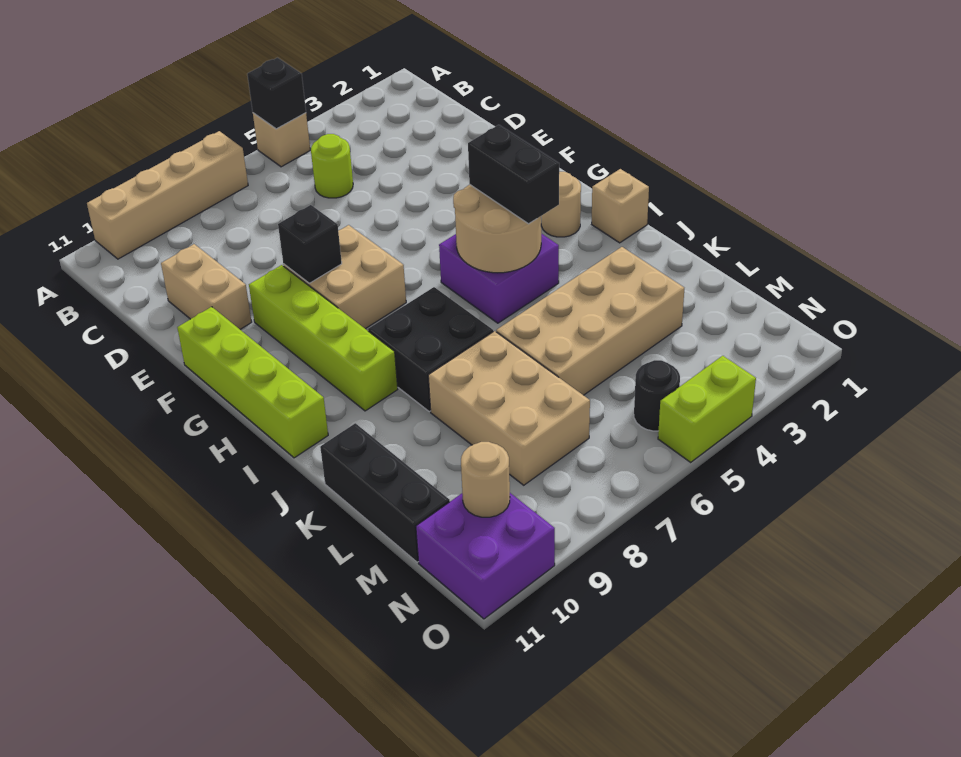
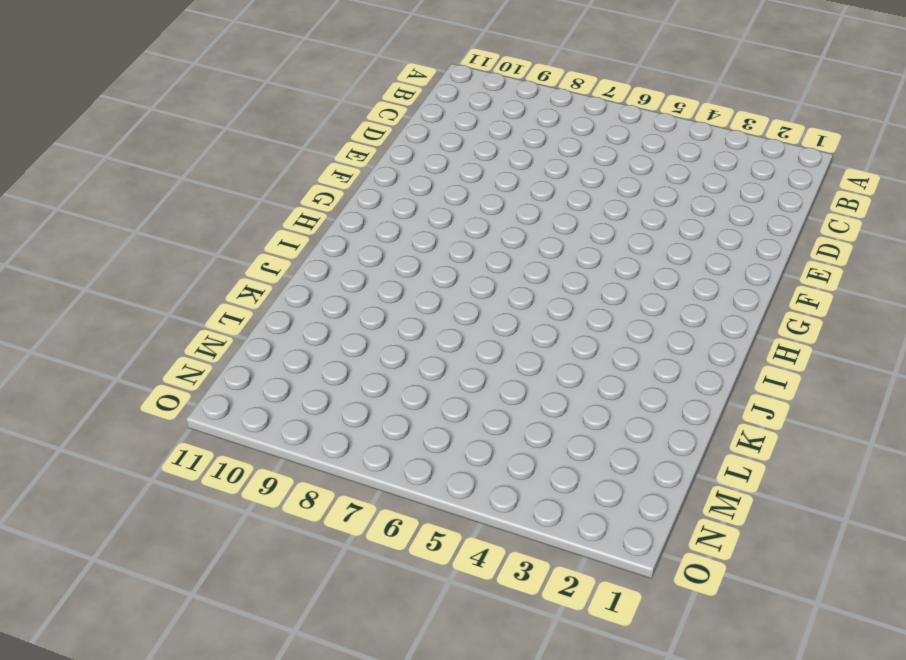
none -> tan brick A5 level 1
none -> tan brick A7:A10 level 1
none -> lime round brick C5 level 1

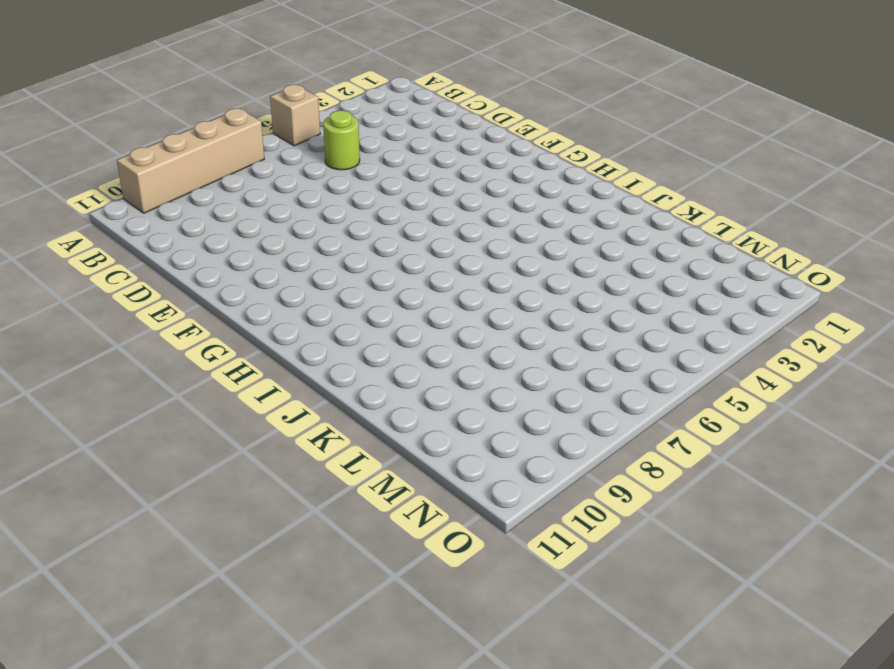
none -> tan brick D10:E10 level 1
none -> tan brick F7:G8 level 1
none -> lime brick F9:I9 level 1

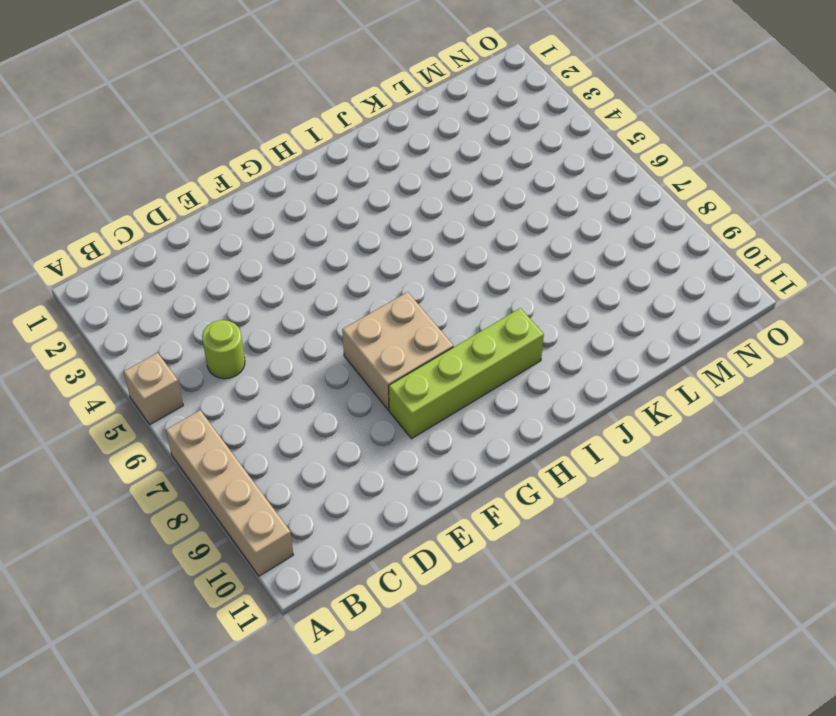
none -> tan brick D10:E10 level 1
none -> lime brick F11:I11 level 1
none -> tan round brick H2 level 1

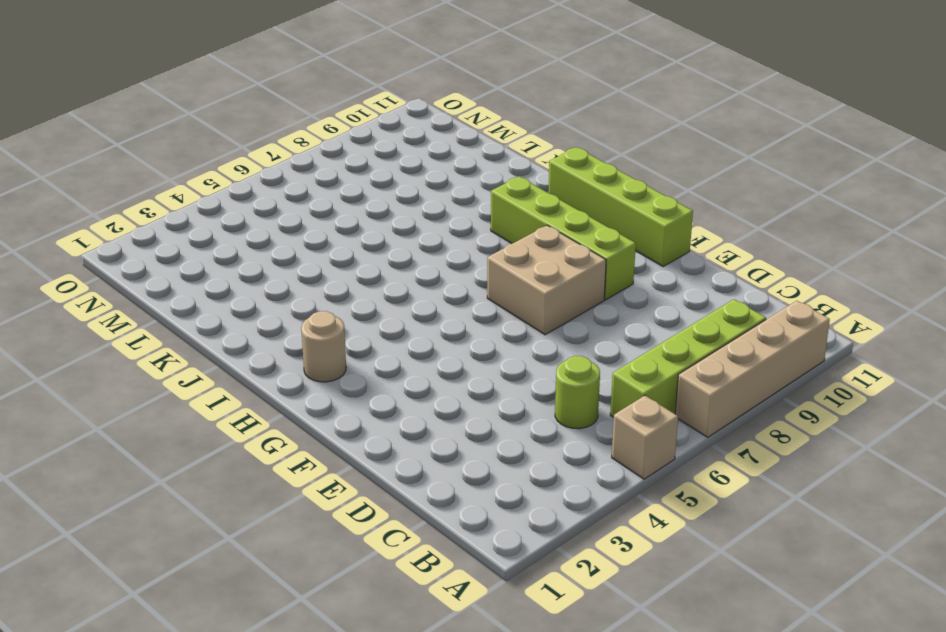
lime brick B6:B9 level 1 -> none
none -> tan brick D10:E10 level 1
none -> purple brick H4:I5 level 1
none -> tan brick I1 level 1

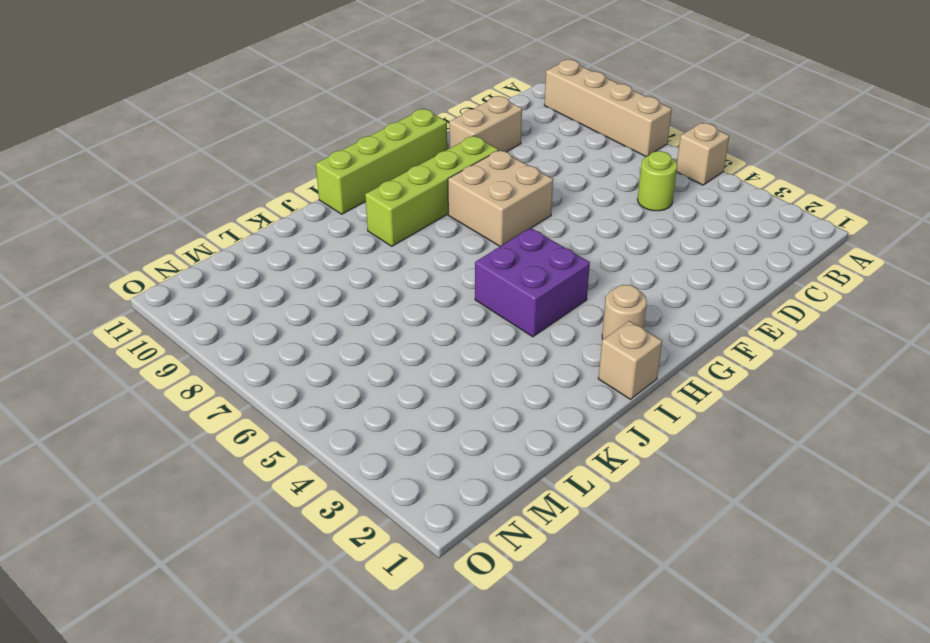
none -> black brick I7:J8 level 1
none -> tan brick K3:L6 level 1
none -> tan brick K7:M8 level 1

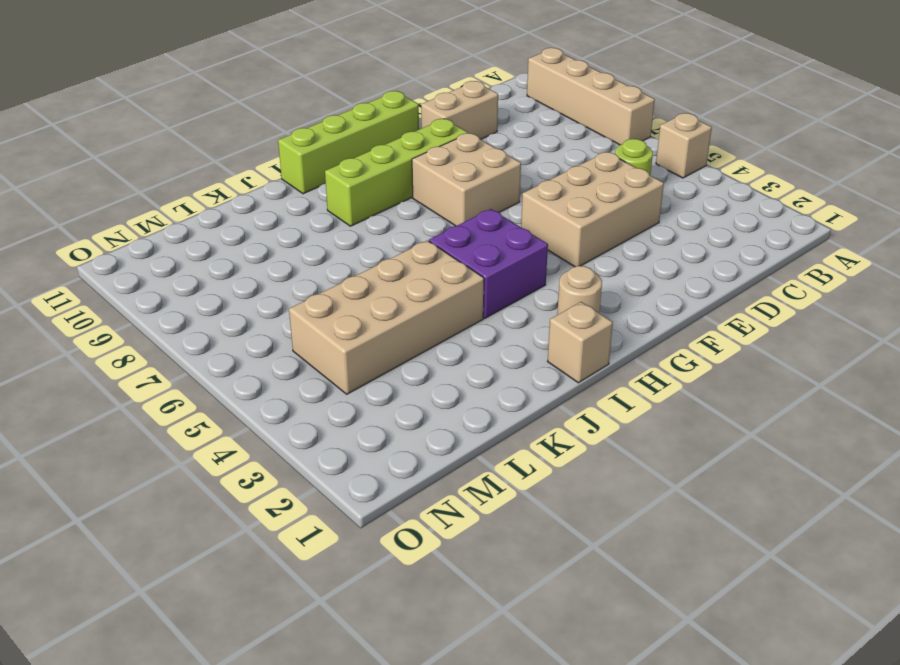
tan brick D4:F5 level 1 -> tan brick K7:M8 level 1
tan brick J4:M5 level 1 -> tan brick K3:L6 level 1
none -> black brick I7:J8 level 1
none -> black brick K11:M11 level 1
none -> black round brick N5 level 1

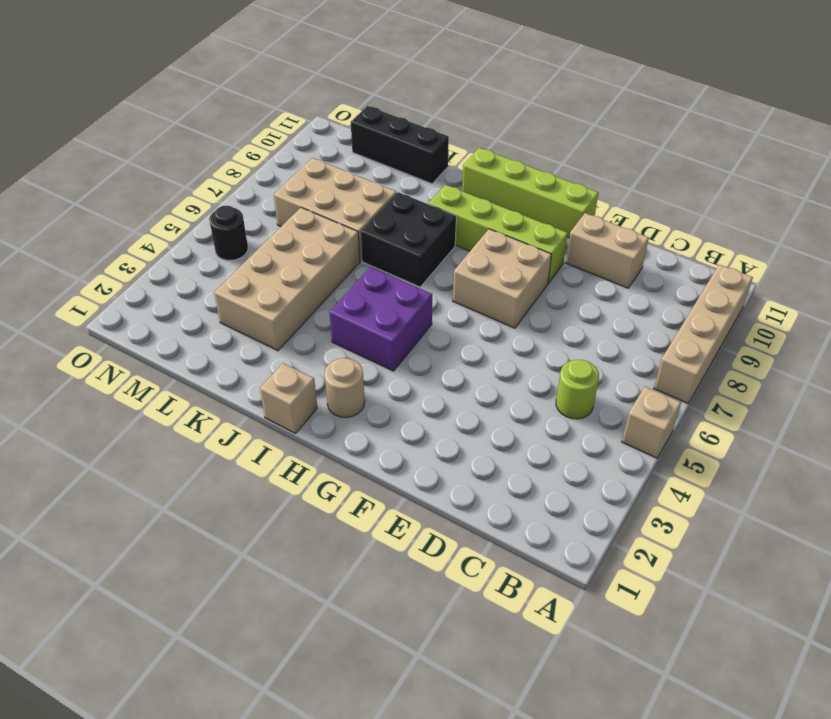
none -> purple brick N10:O11 level 1
none -> lime brick O4:O5 level 1
none -> black brick A5 level 2

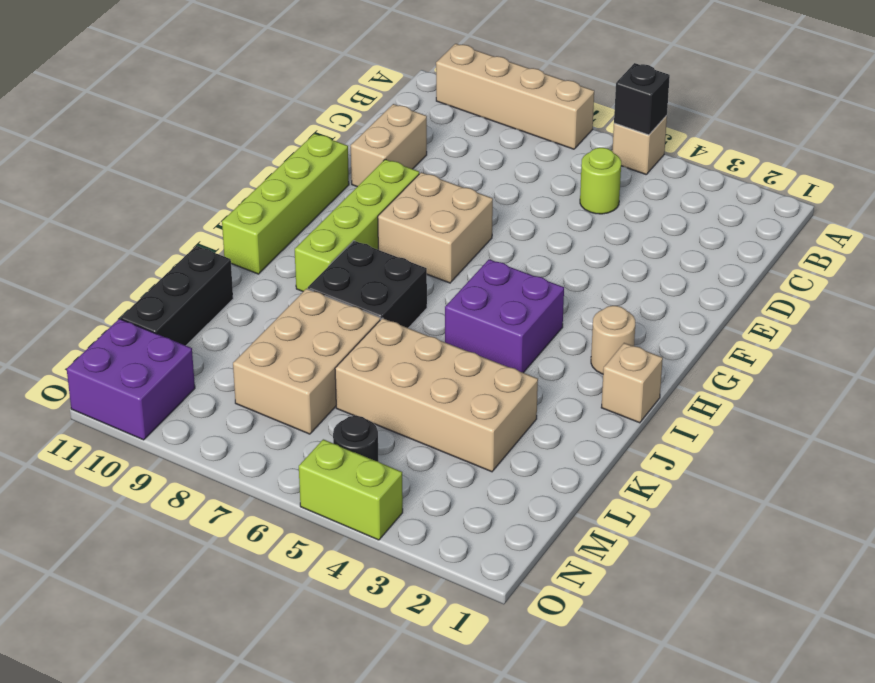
none -> black brick F8 level 2
none -> tan round brick H4:I5 level 2
none -> tan round brick N10 level 2

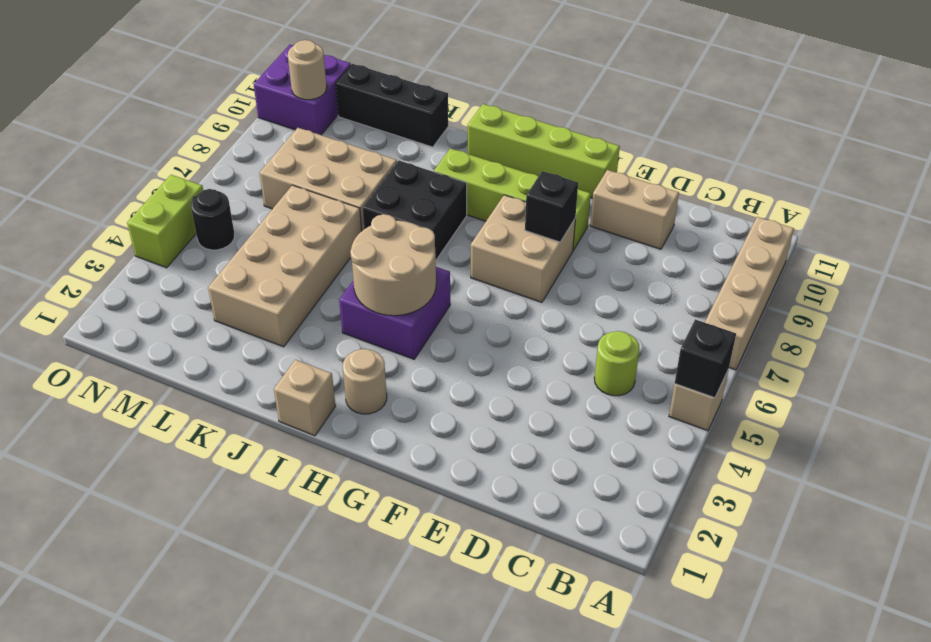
none -> black brick H4:I4 level 3

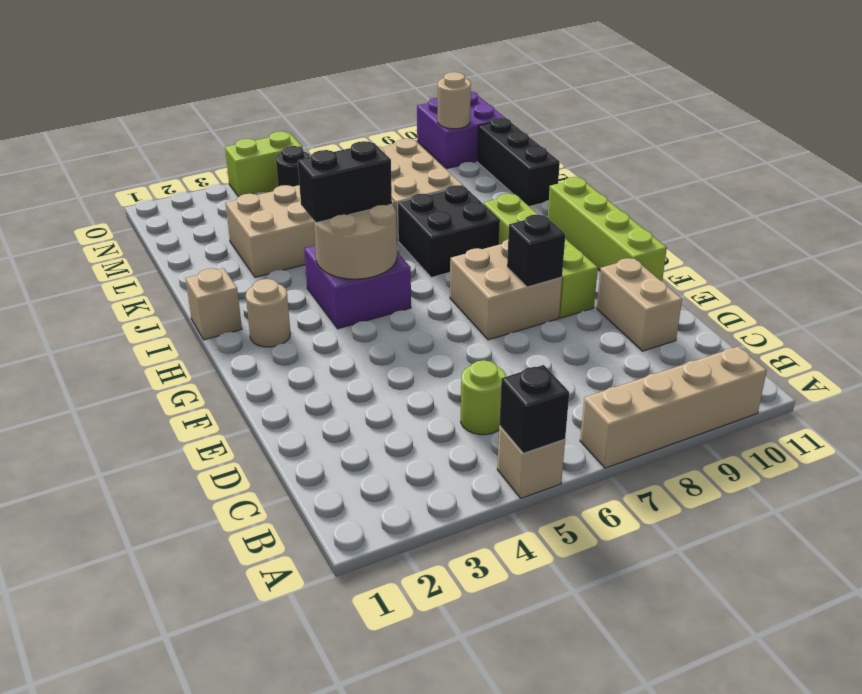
black brick I4:I5 level 3 -> black brick H4:I4 level 3

